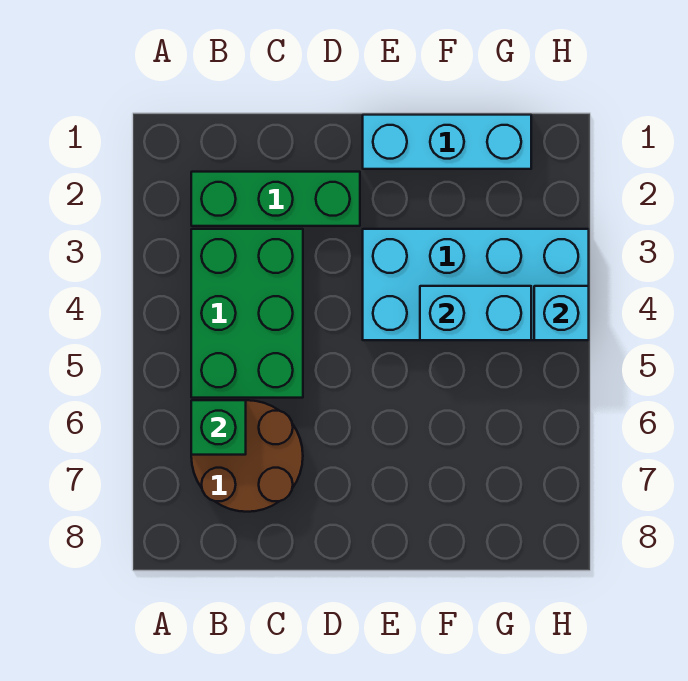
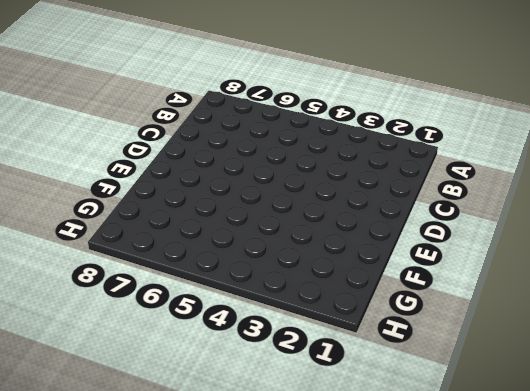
none -> green brick B2:D2 level 1
none -> green brick B3:C5 level 1

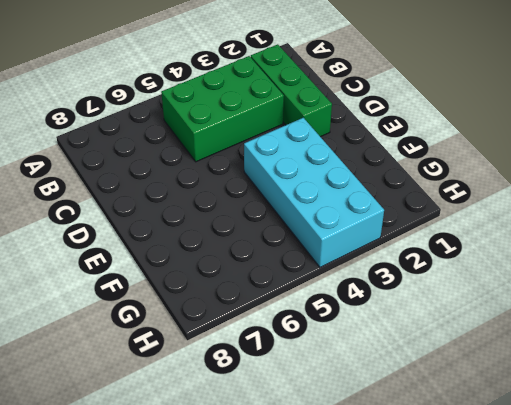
none -> brown round brick B6:C7 level 1
none -> cyan brick E1:G1 level 1

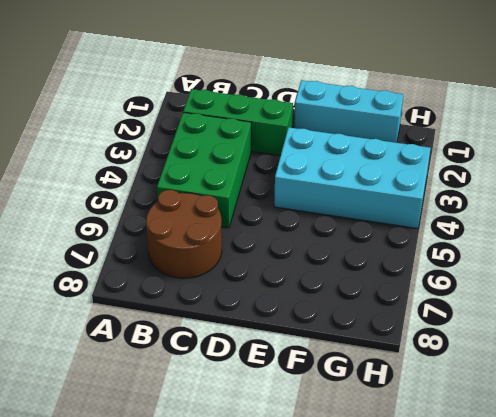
none -> green brick B6 level 2
none -> cyan brick F4:G4 level 2

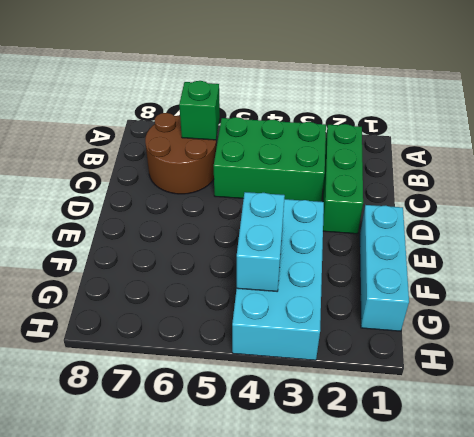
none -> cyan brick H4 level 2

